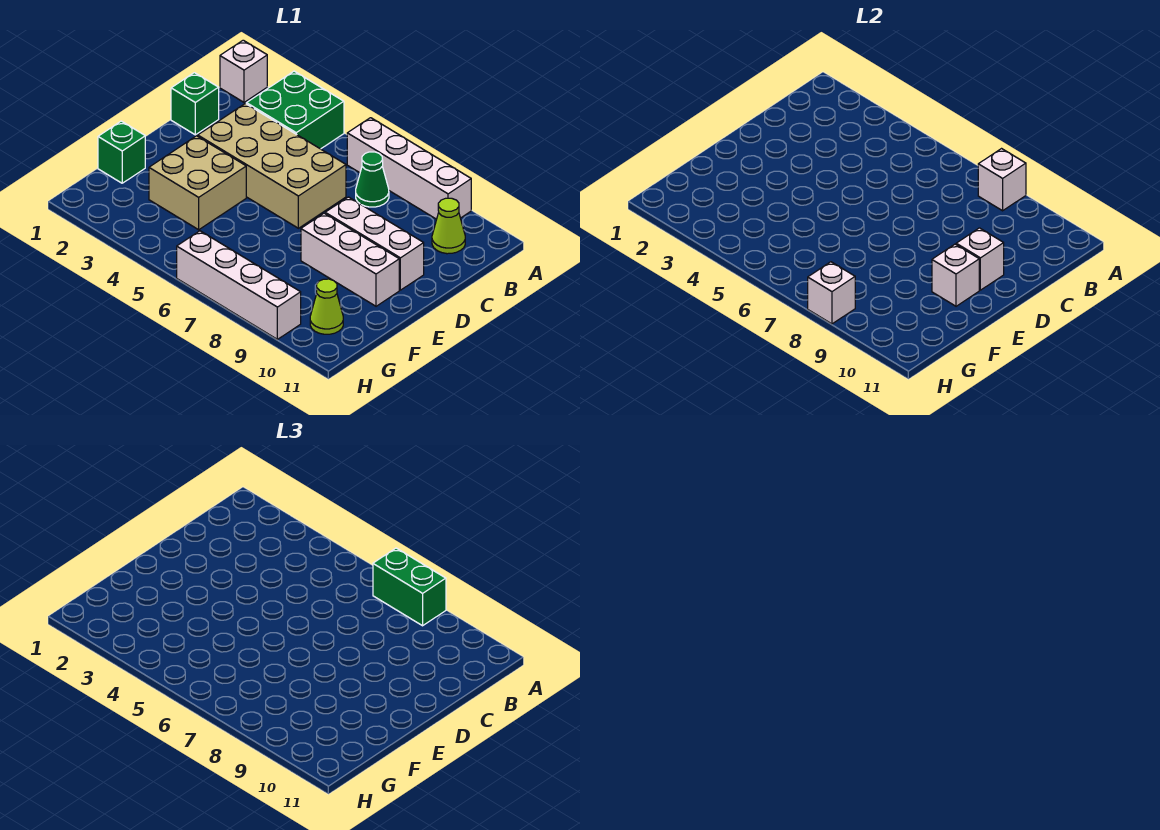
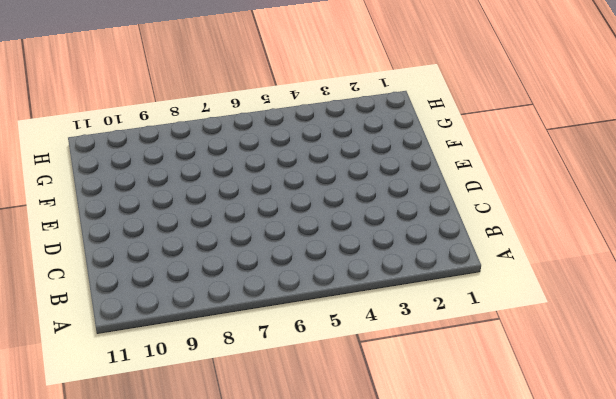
none -> white brick A1 level 1
none -> green brick A3:B4 level 1
none -> white brick A6:A9 level 1

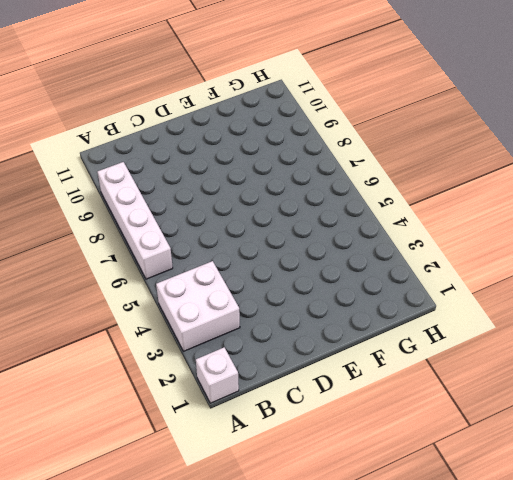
white brick A3:B4 level 1 -> green brick A3:B4 level 1
none -> green cone B7 level 1
none -> lime cone B10 level 1
none -> green brick C1 level 1

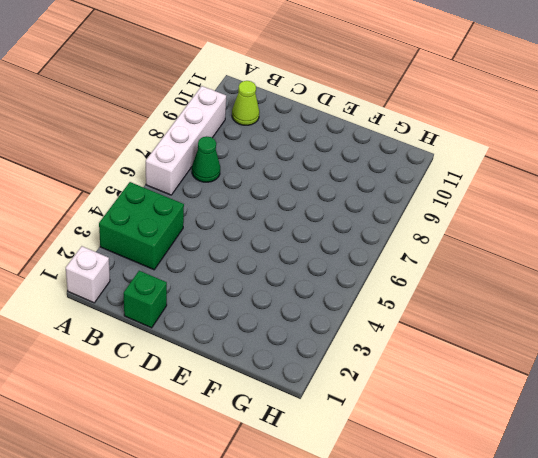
none -> tan brick C3:D6 level 1
none -> white brick D8:D10 level 1
none -> tan brick E3:F4 level 1

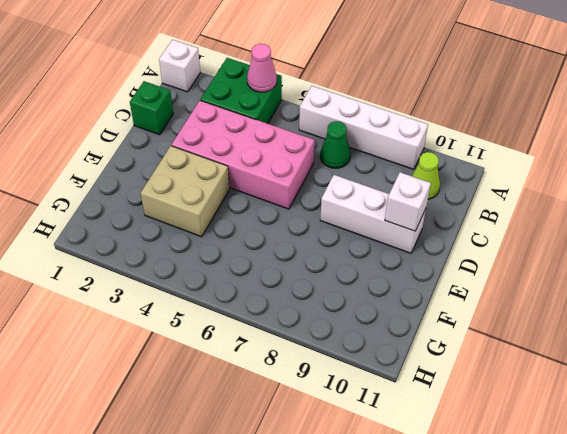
pink cone A4 level 2 -> none
pink brick C3:D6 level 1 -> tan brick C3:D6 level 1
none -> white brick E8:E10 level 1
none -> green brick F1 level 1
none -> lime cone G10 level 1

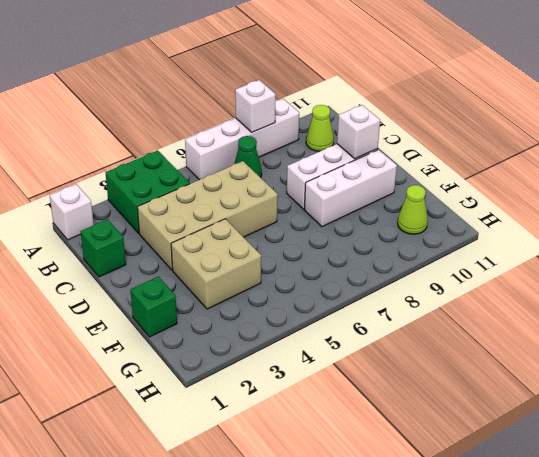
none -> white brick H6:H9 level 1
none -> white brick E10 level 2
none -> white brick H8 level 2

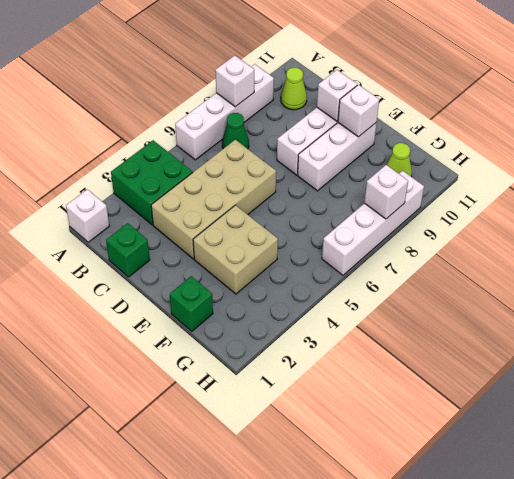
none -> green brick A7:A8 level 3

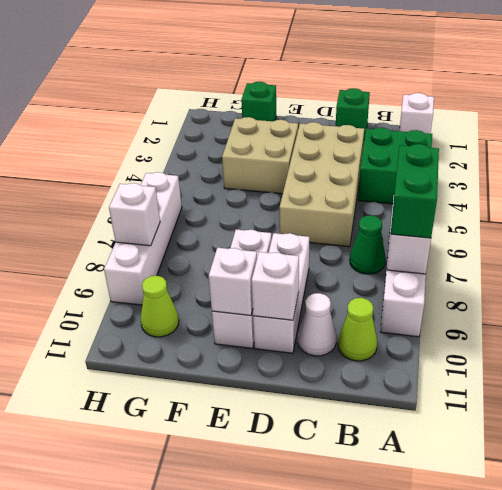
white cone C10 level 1 -> none

